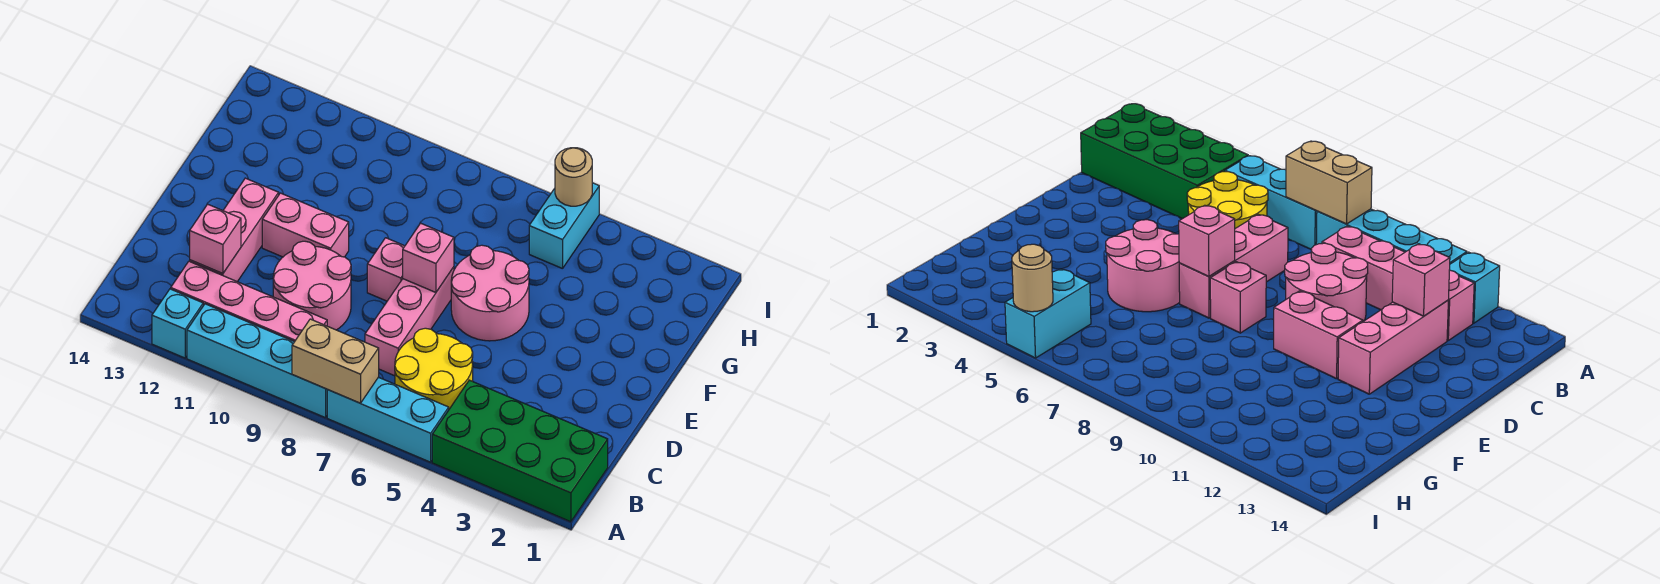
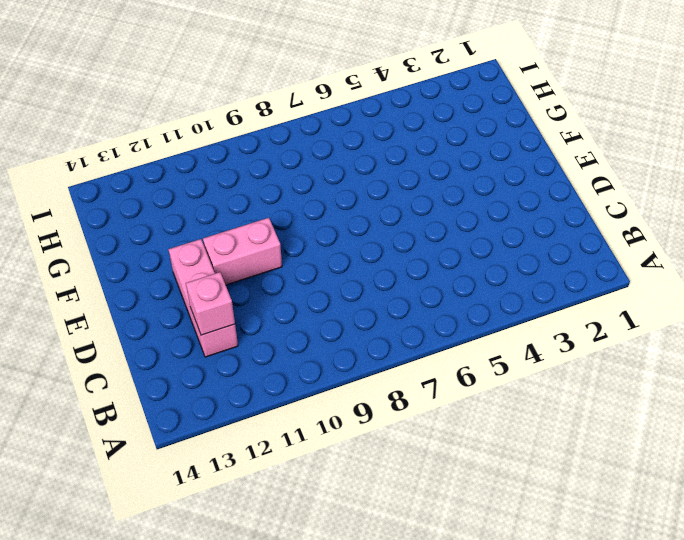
none -> green brick A1:B4 level 1
none -> cyan brick A5:A7 level 1
none -> cyan brick A8:A11 level 1

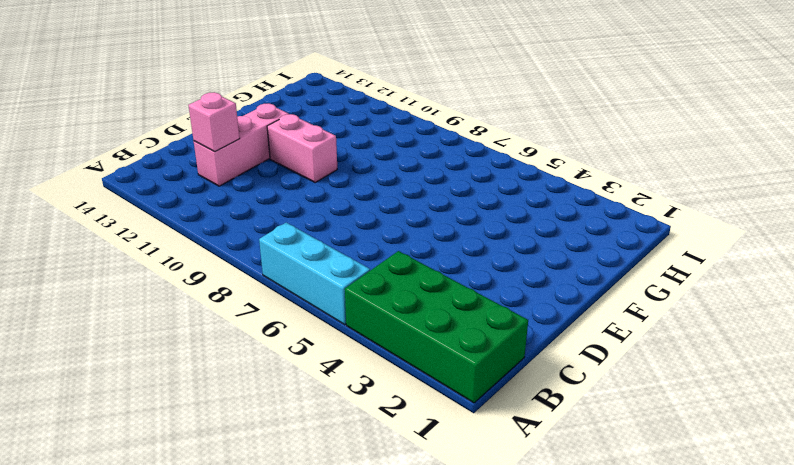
none -> cyan brick A8:A11 level 1
none -> cyan brick A12 level 1
none -> yellow round brick B5:C6 level 1

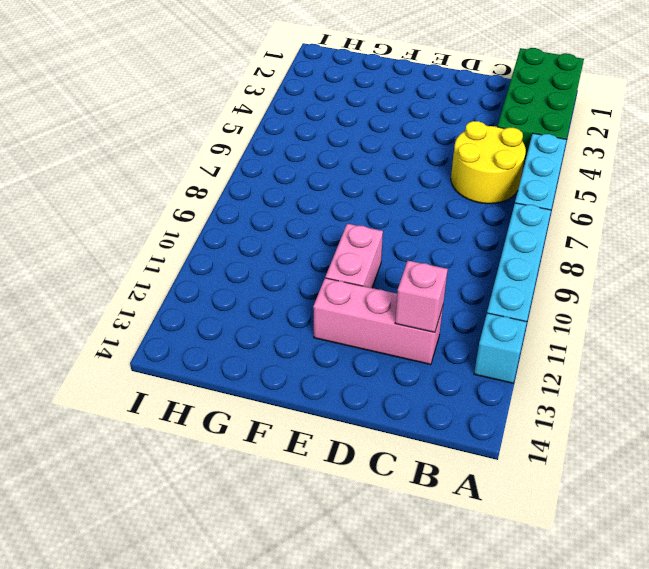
none -> pink brick B9:B12 level 1
none -> pink brick C7:E7 level 1
none -> pink round brick C9:D10 level 1

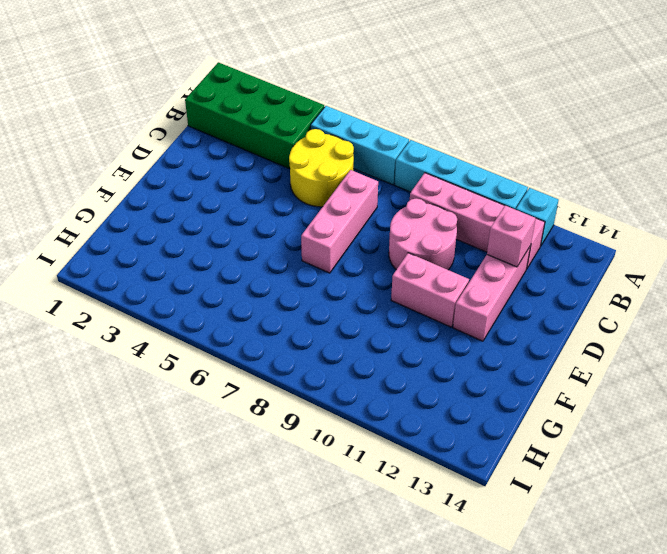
none -> pink round brick E5:F6 level 1
none -> pink brick E8 level 1
none -> cyan brick H5:I5 level 1

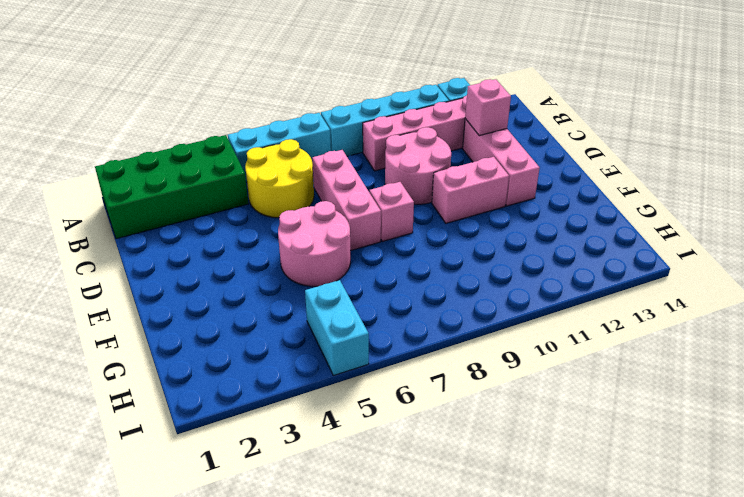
none -> tan brick A7:A8 level 2
none -> pink brick E7 level 2
none -> tan round brick I5 level 2

